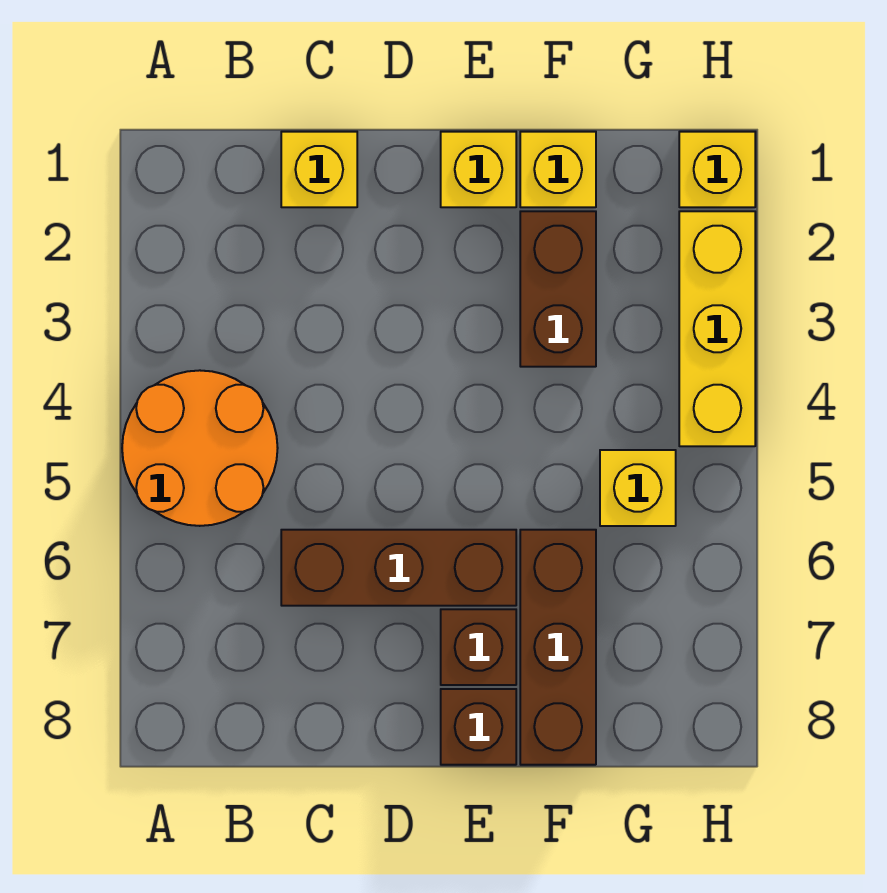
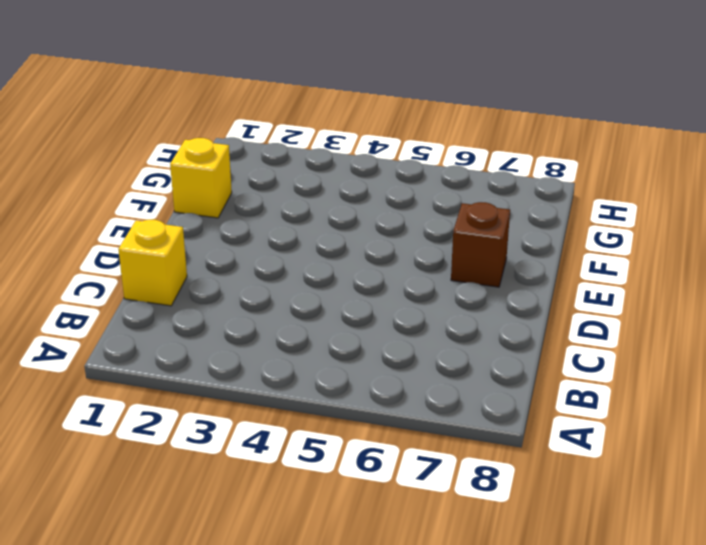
none -> orange round brick A4:B5 level 1
none -> brown brick C6:E6 level 1
none -> yellow brick E1 level 1

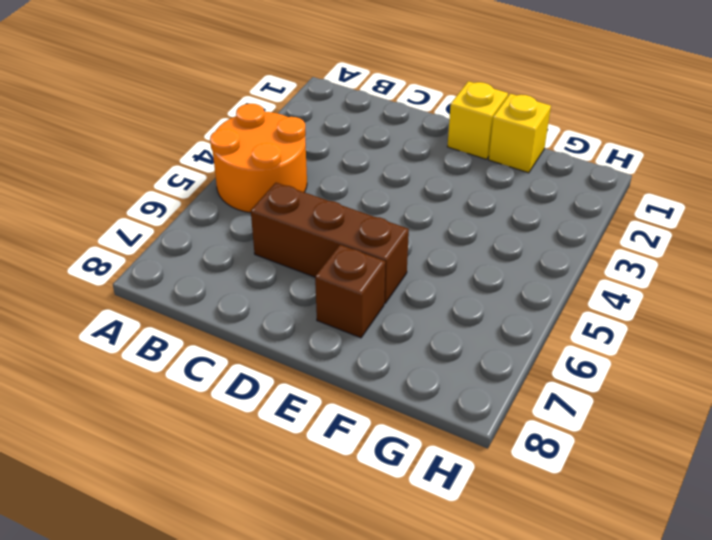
none -> yellow brick C1 level 1
none -> brown brick E8 level 1
none -> brown brick F2:F3 level 1

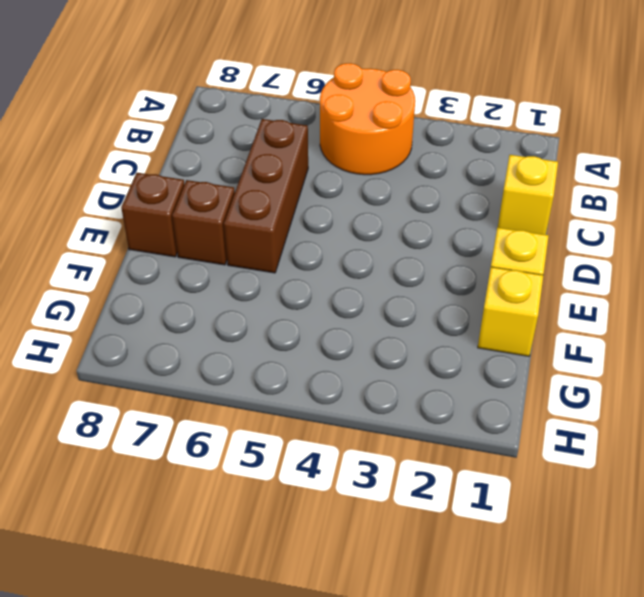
none -> brown brick F2:F3 level 1
none -> brown brick F6:F8 level 1
none -> yellow brick G5 level 1

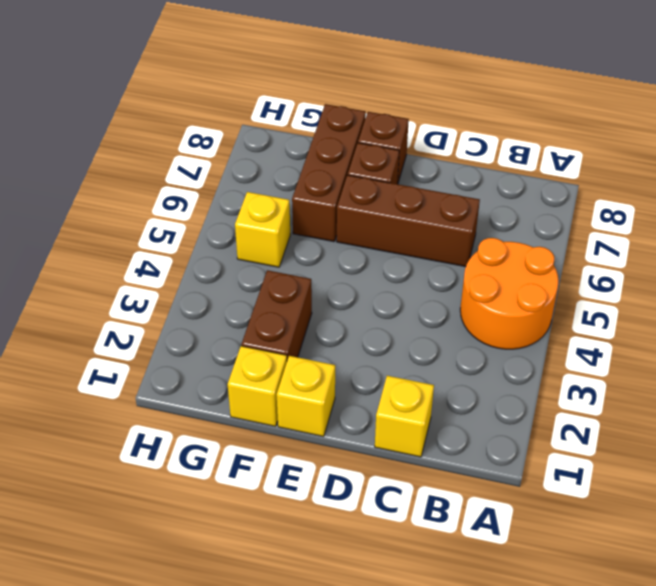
none -> yellow brick H1 level 1
none -> yellow brick H2:H4 level 1

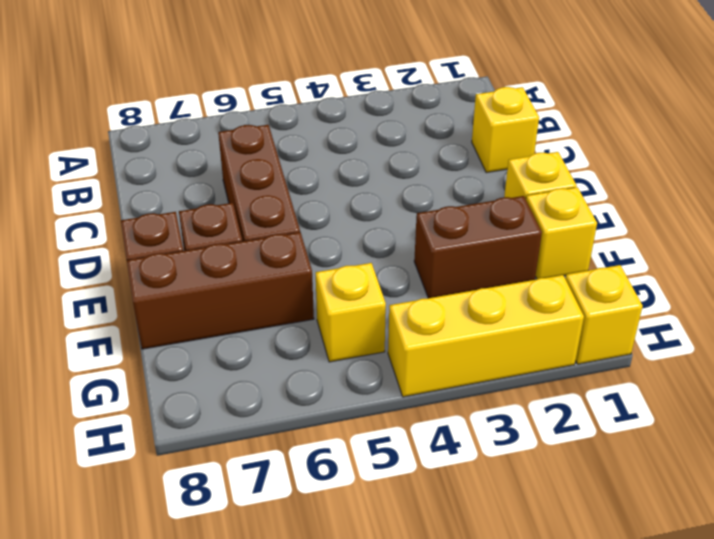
none -> orange round brick A4:B5 level 1

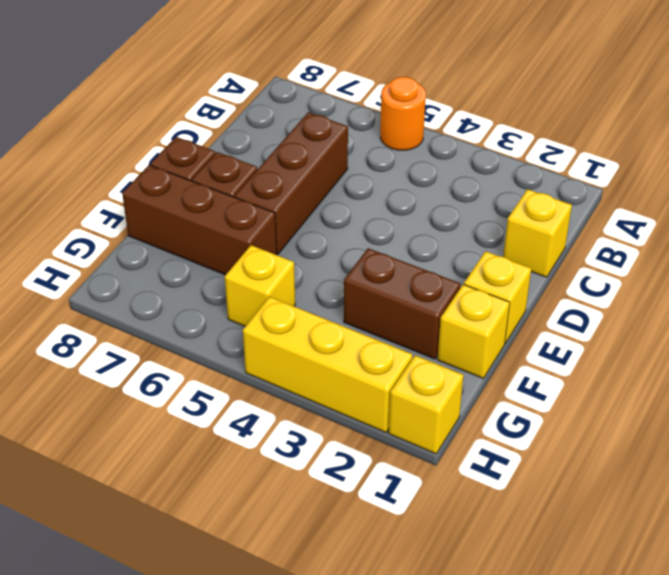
orange round brick A5 level 1 -> orange round brick A4:B5 level 1

